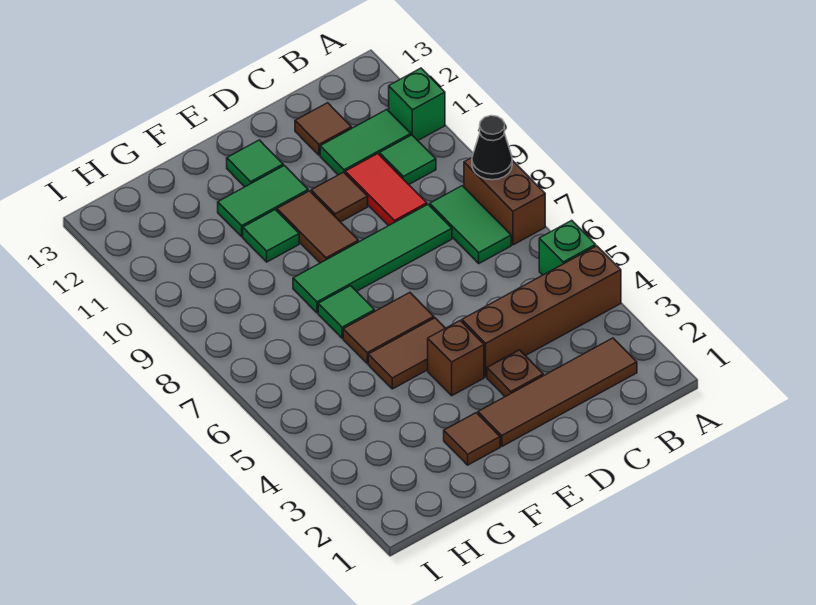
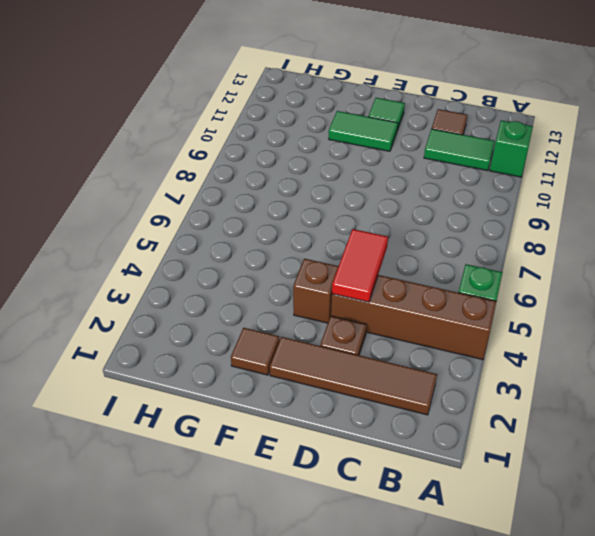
red tile D4:D5 level 2 -> red tile C9:C10 level 1
none -> brown brick A7:A8 level 1
none -> green tile B7:B8 level 1
none -> green tile B10 level 1

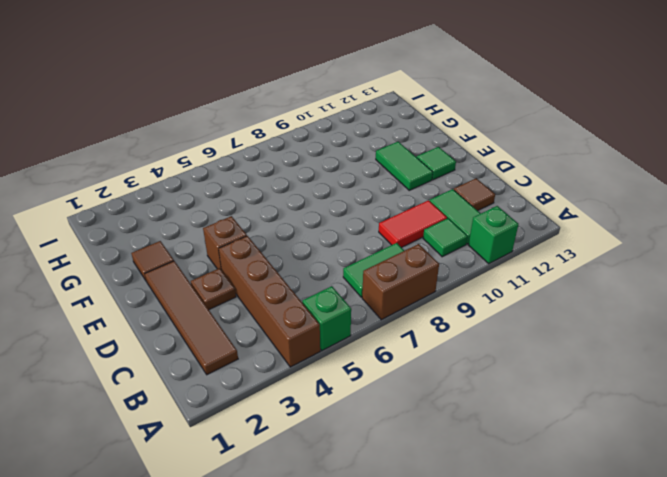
none -> green tile C8:F8 level 1
none -> brown tile D10 level 1
none -> brown tile E5:F5 level 1

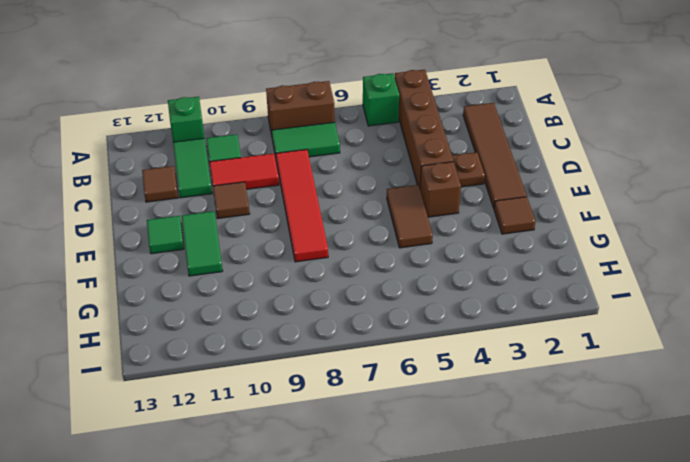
red tile C8:F8 level 1 -> green tile C8:F8 level 1
none -> brown tile E6:F6 level 1
none -> brown tile E9:E10 level 1
none -> green tile F7 level 1

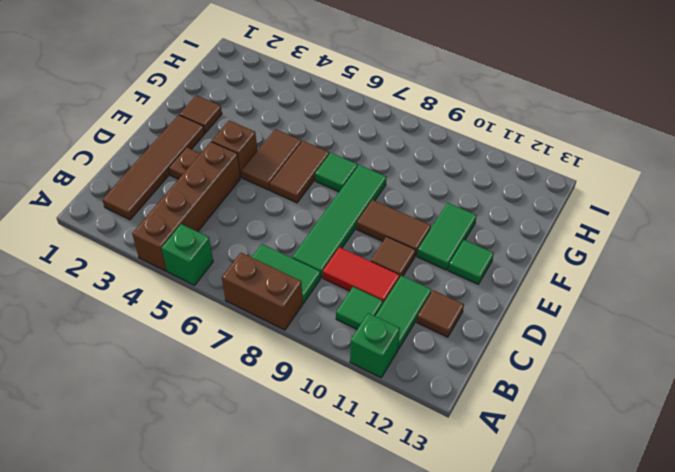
none -> green tile F10 level 1
none -> black cone A8 level 2

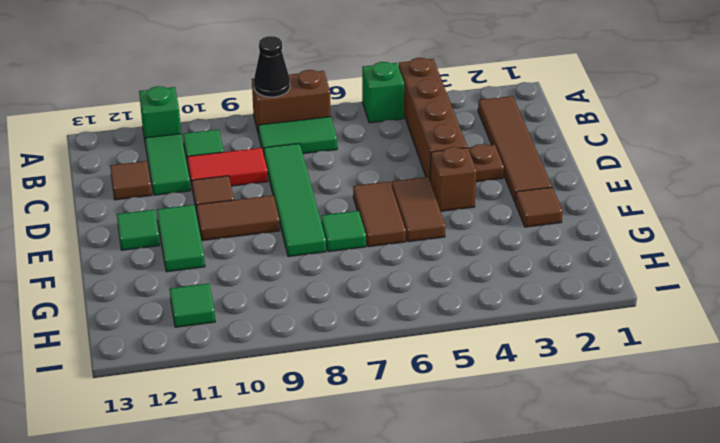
green tile H11 level 1 -> green tile F10 level 1

